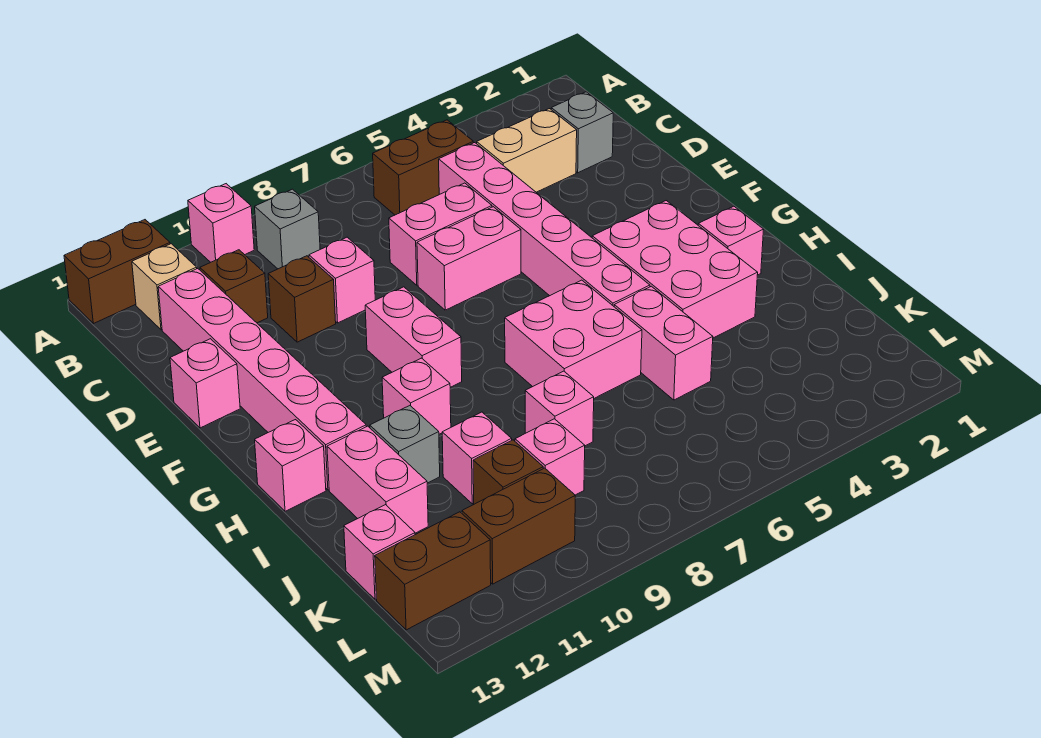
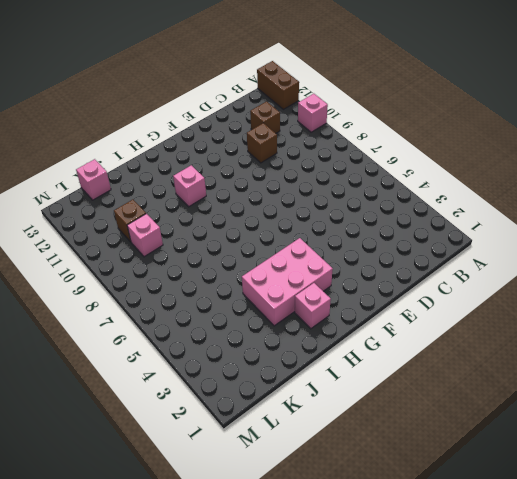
none -> brown brick B5:B6 level 1
none -> grey brick B9 level 1
none -> tan brick B12 level 1
none -> grey brick C2 level 1

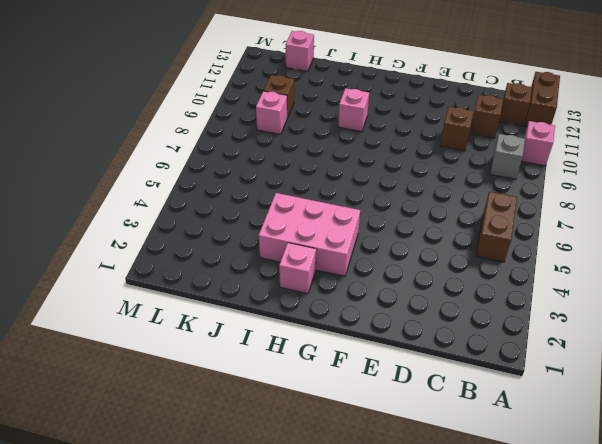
brown brick B12 level 1 -> tan brick B12 level 1
none -> grey brick C2 level 1
none -> tan brick C3:C4 level 1
none -> pink brick C5:H5 level 1
none -> pink brick C12:H12 level 1

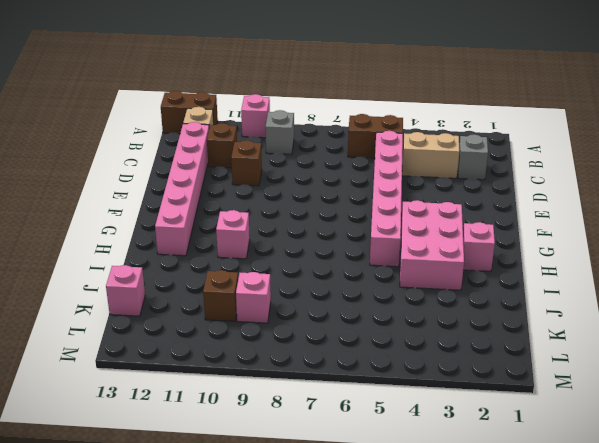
none -> pink brick D6:D7 level 1
none -> pink brick D9 level 1
none -> pink brick E6:E7 level 1
none -> pink brick E13 level 1

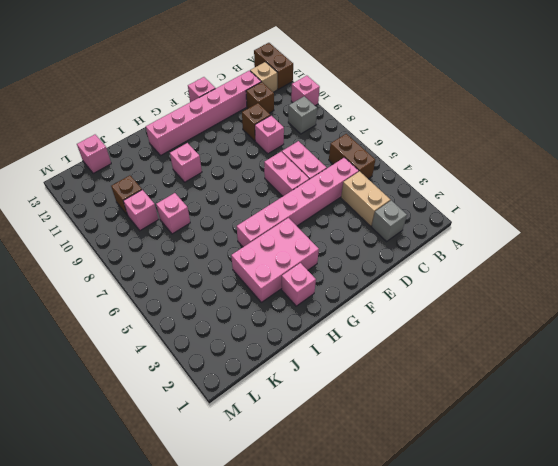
none -> pink brick F9:G9 level 1
none -> pink brick H6:I7 level 1
none -> pink brick H13 level 1
none -> pink brick I5:J5 level 1

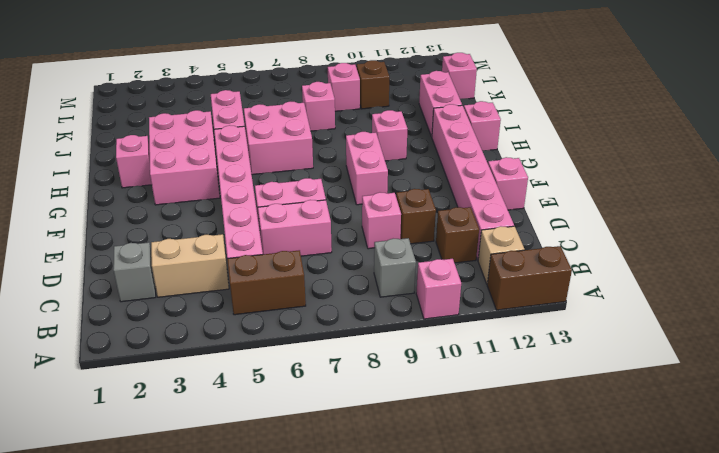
none -> grey brick I11 level 1
none -> pink brick J10 level 1
none -> brown brick L10:L11 level 1
none -> brown brick L12:L13 level 1

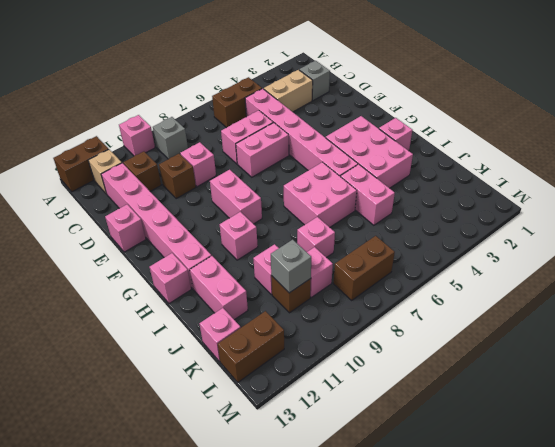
grey brick K10 level 2 -> grey brick I11 level 1
brown brick L7:L8 level 1 -> brown brick L10:L11 level 1

